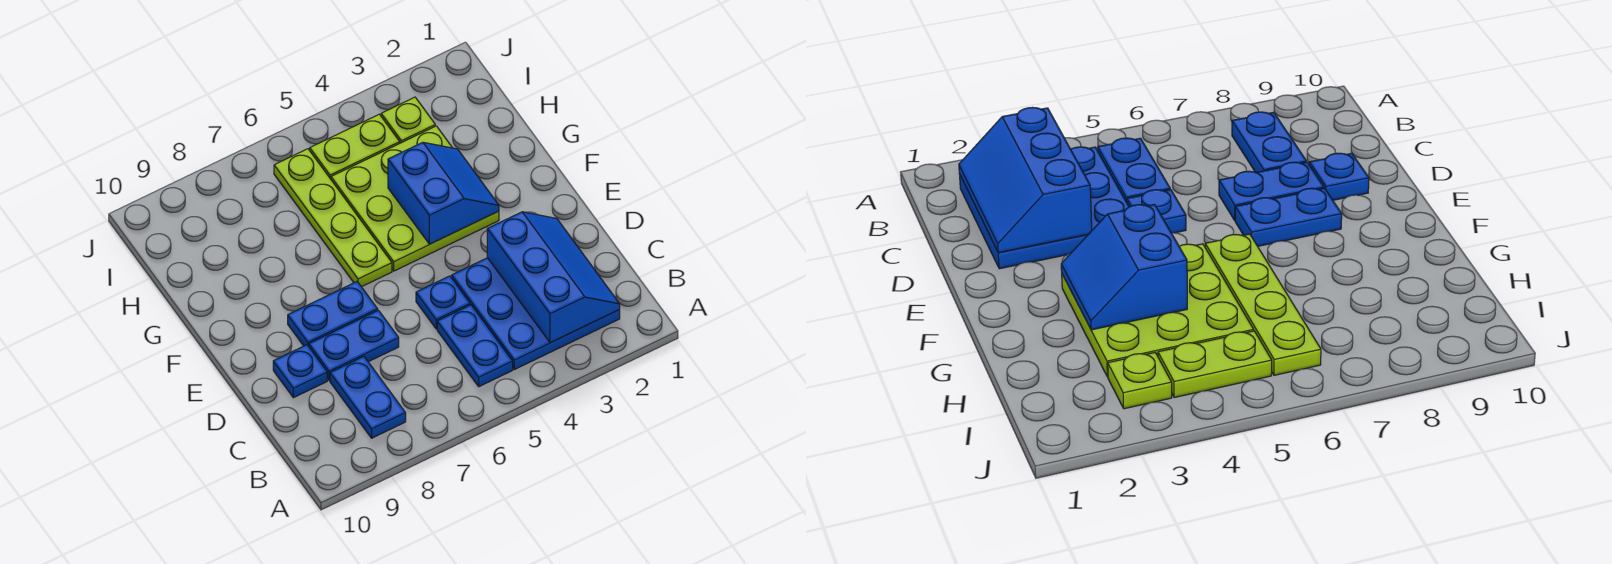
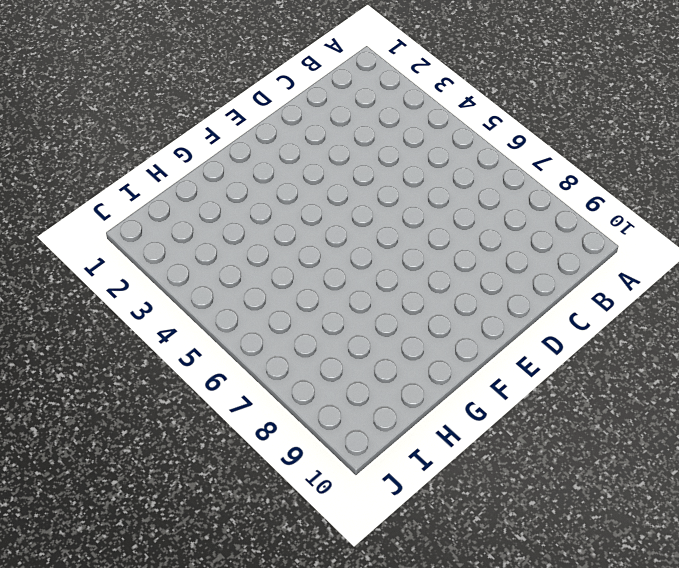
none -> blue plate B2:D4 level 1
none -> blue plate B5:C5 level 1
none -> blue plate B8:C8 level 1

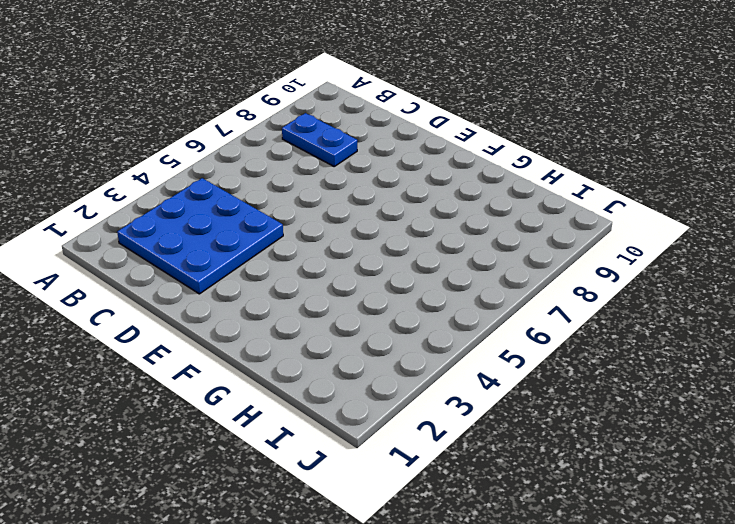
none -> blue plate B5:C5 level 1
none -> blue plate D5 level 1
none -> blue plate D7:D8 level 1

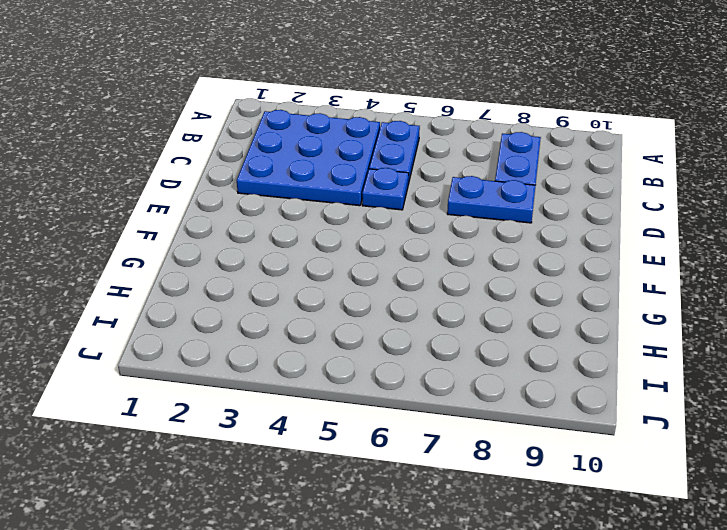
none -> blue plate D9 level 1
none -> blue plate E7:E8 level 1
none -> lime plate F3:H5 level 1

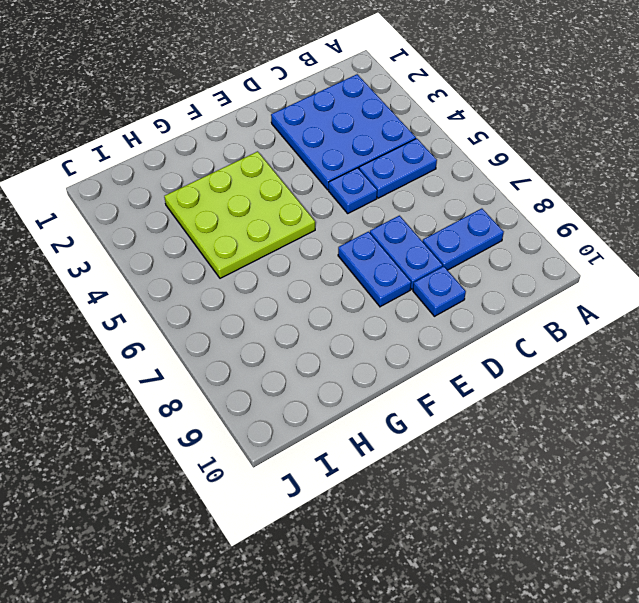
none -> lime plate F6:I6 level 1
none -> lime plate I3 level 1
none -> lime plate I4:I5 level 1

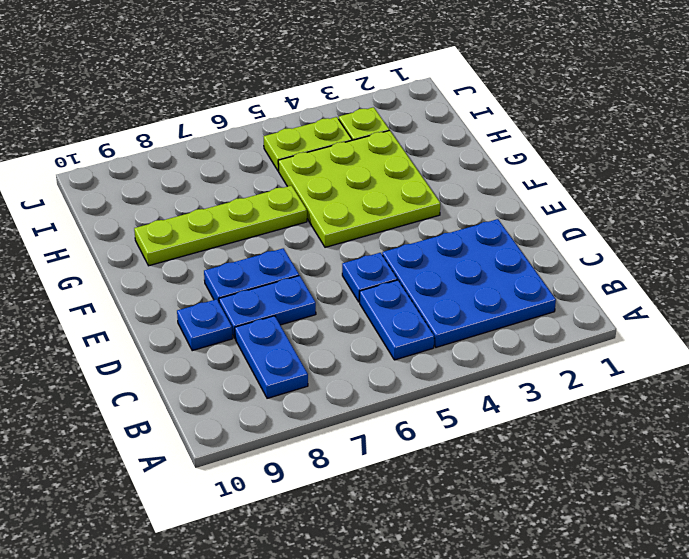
lime plate G6:G9 level 1 -> lime plate F6:I6 level 1
none -> blue slope B2:D3 level 2 top 3
none -> blue slope F3:G4 level 2 top 4

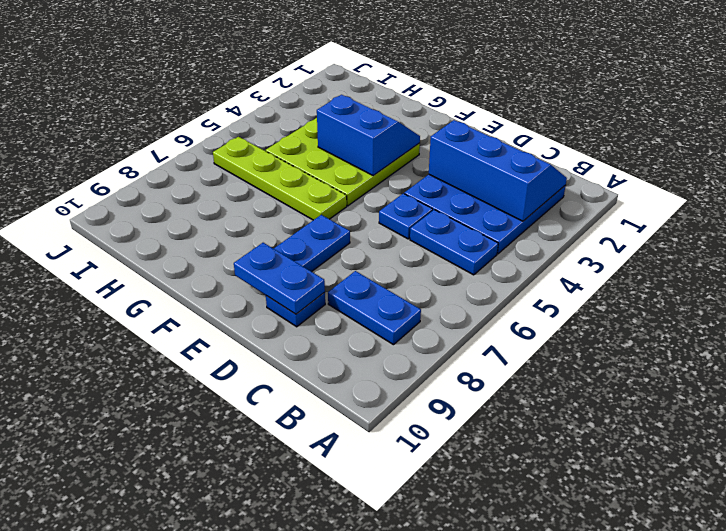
blue plate D9:E9 level 2 -> blue plate D7:D8 level 1
none -> lime plate I3 level 1
none -> lime plate I4:I5 level 1

